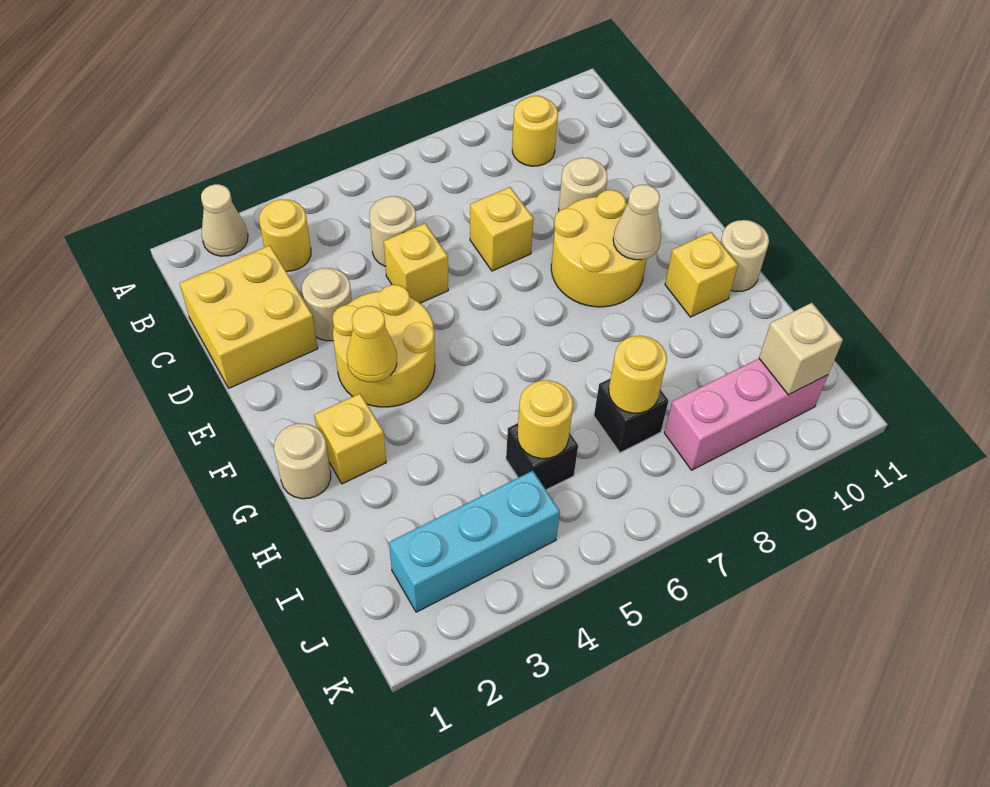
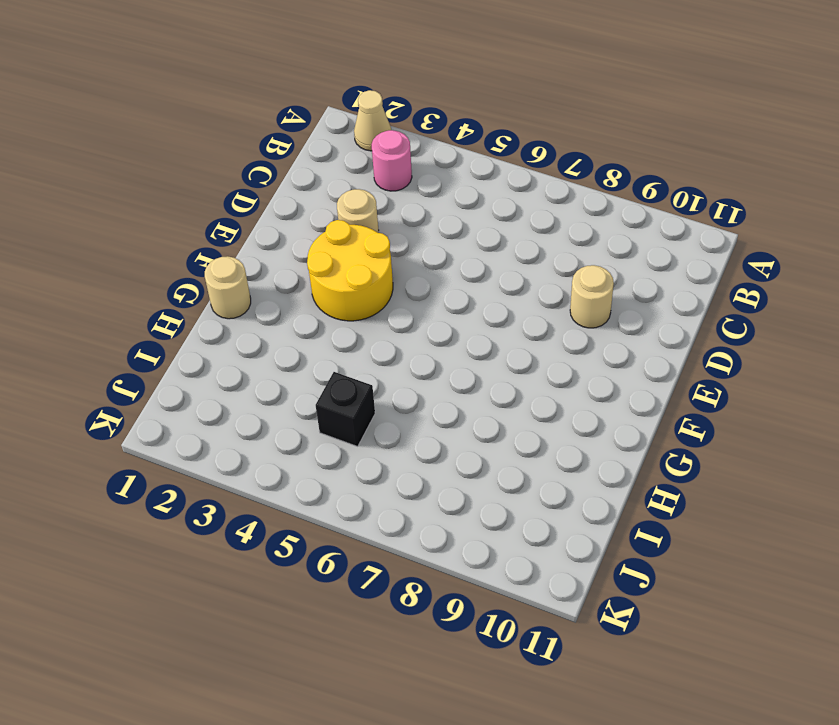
pink round brick B3 level 1 -> yellow round brick B3 level 1
none -> yellow round brick B9 level 1
none -> yellow brick C1:D2 level 1
none -> tan round brick C5 level 1

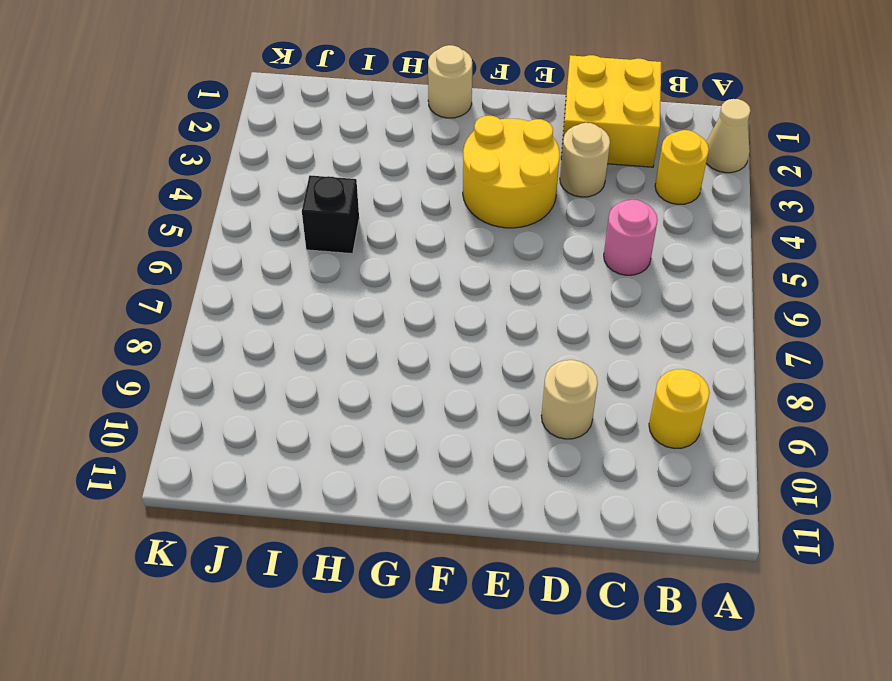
pink round brick C5 level 1 -> tan round brick C5 level 1
none -> yellow brick D5 level 1
none -> yellow brick D7 level 1
none -> yellow round brick E8:F9 level 1

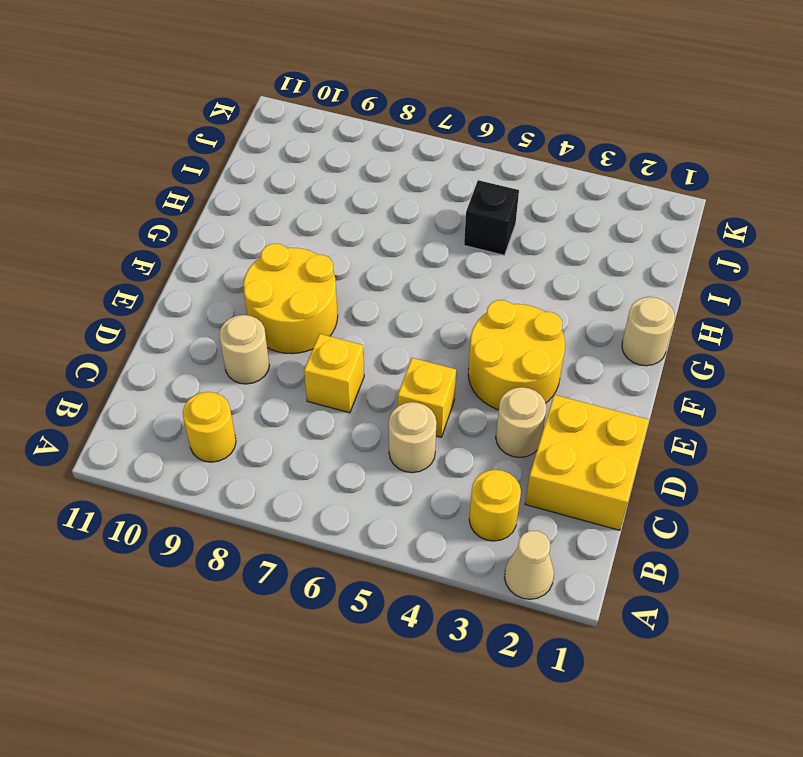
none -> yellow brick G2 level 1
none -> yellow brick G10 level 1
none -> tan round brick G11 level 1

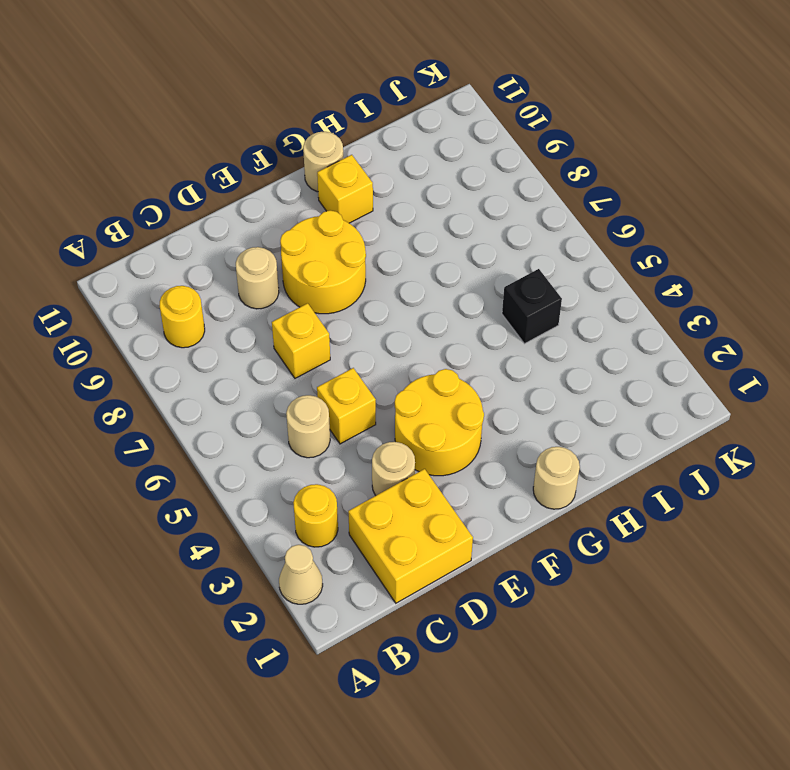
none -> yellow brick G2 level 1
none -> black brick I7 level 1
none -> cyan brick J2:J4 level 1

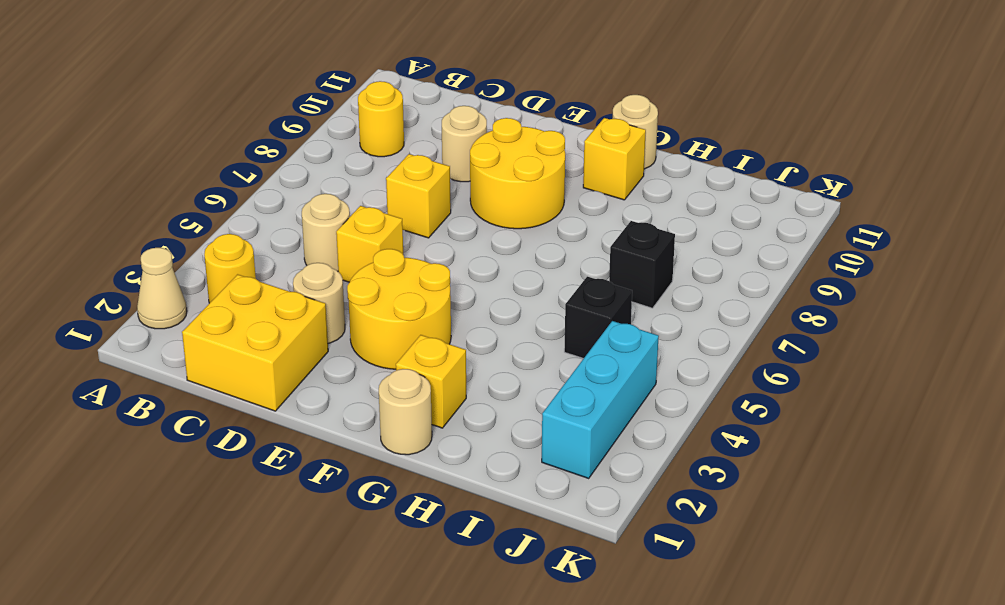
none -> pink brick J8:J10 level 1
none -> yellow cone F3 level 2
none -> tan cone F9 level 2

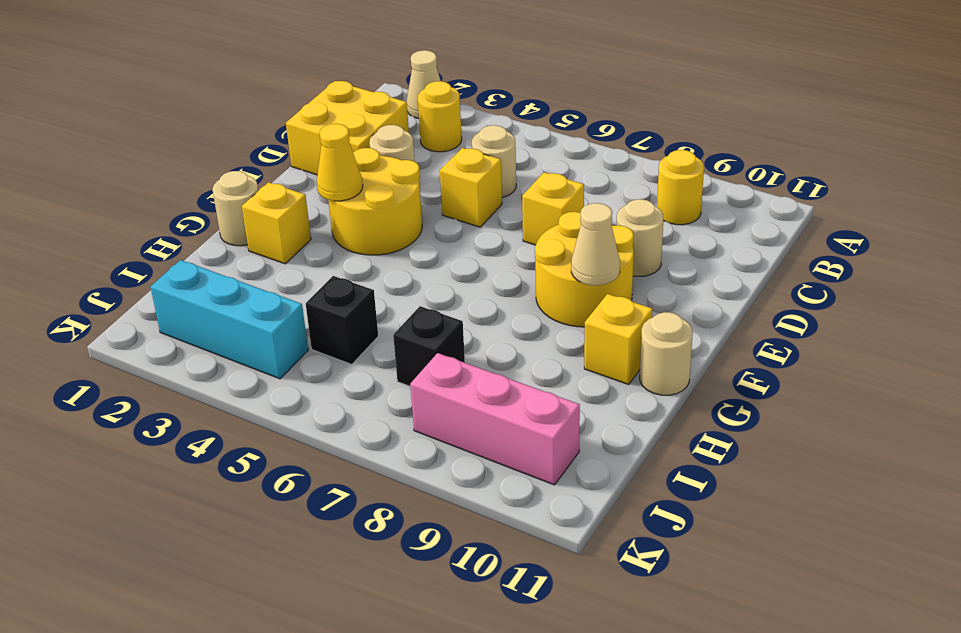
none -> yellow round brick I5 level 2
none -> yellow round brick I7 level 2
none -> tan brick J10 level 2

